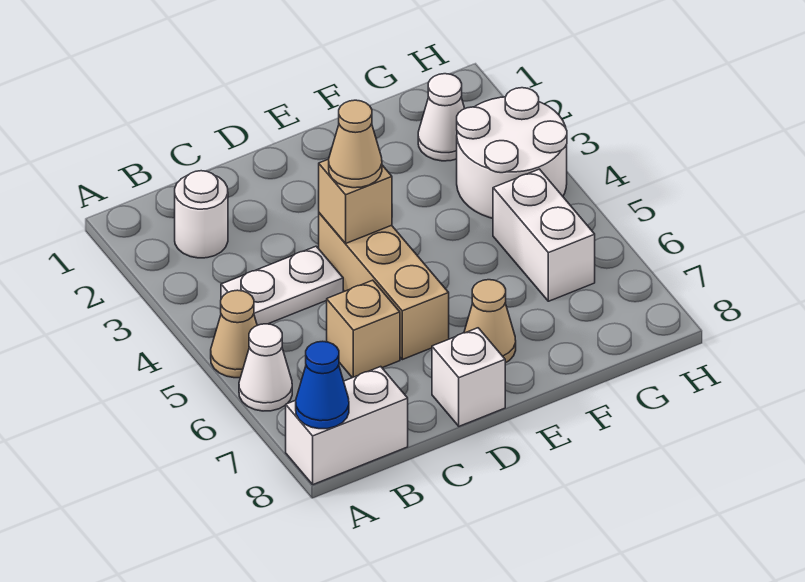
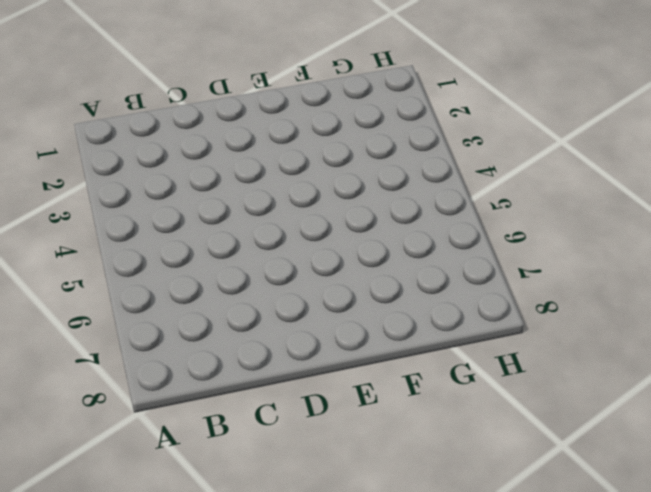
none -> tan cone A5 level 1
none -> white cone A6 level 1
none -> white brick A8:B8 level 1

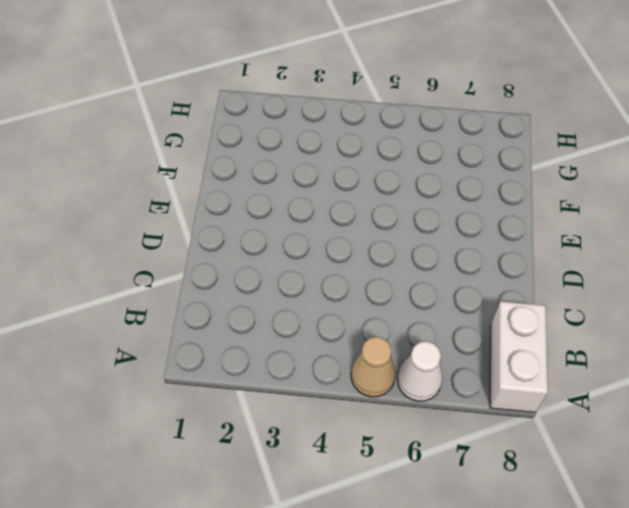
none -> white round brick B2 level 1
none -> white plate B4:C4 level 1
none -> tan brick C6 level 1

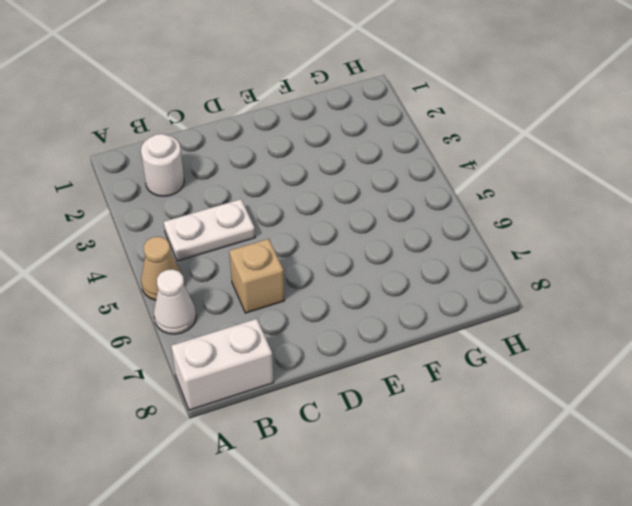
none -> tan brick D4:D6 level 1
none -> white brick D8 level 1
none -> tan cone E7 level 1

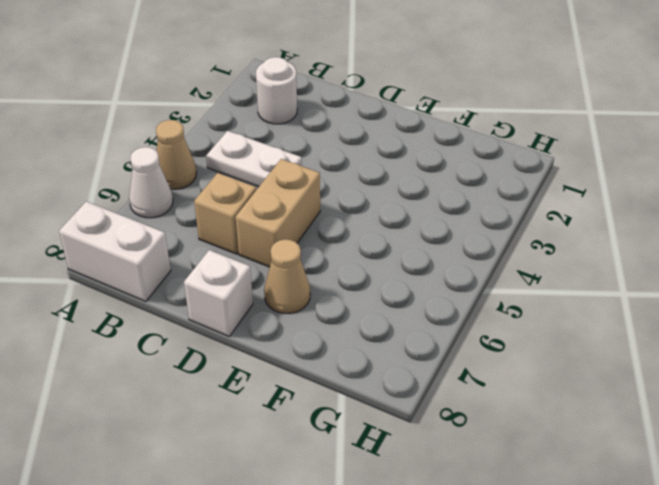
tan brick D5:D6 level 1 -> tan brick D4:D6 level 1
none -> white cone G2 level 1
none -> white round brick G3:H4 level 1
none -> white brick G5:G6 level 1

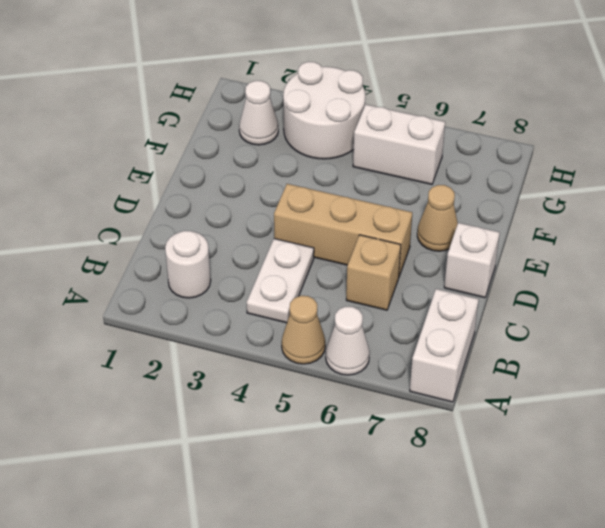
none -> blue cone A8 level 2
none -> tan brick D4 level 2
none -> tan cone D4 level 3

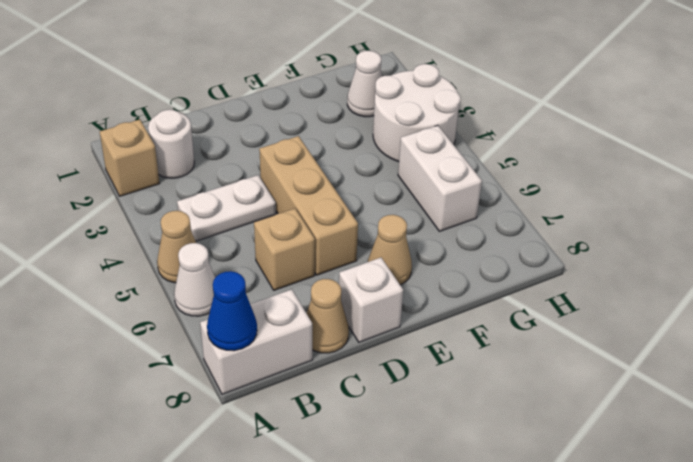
tan brick A2 level 1 -> tan brick D4 level 2
tan cone C8 level 1 -> tan cone D4 level 3

